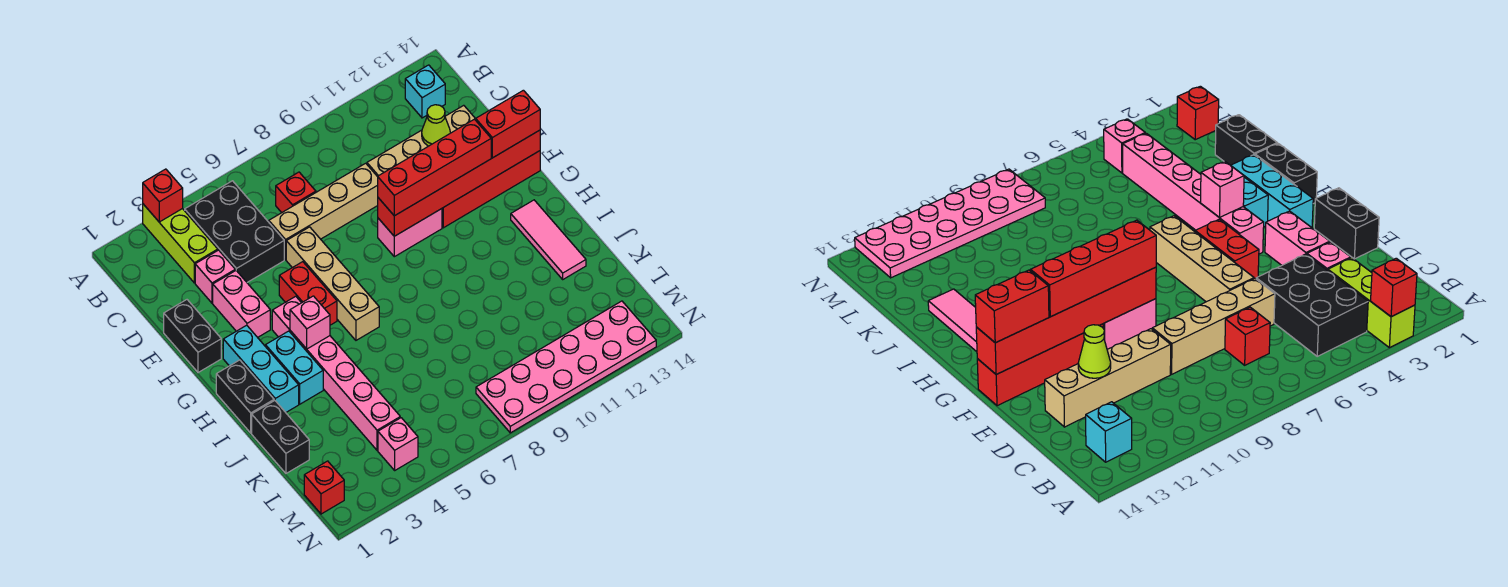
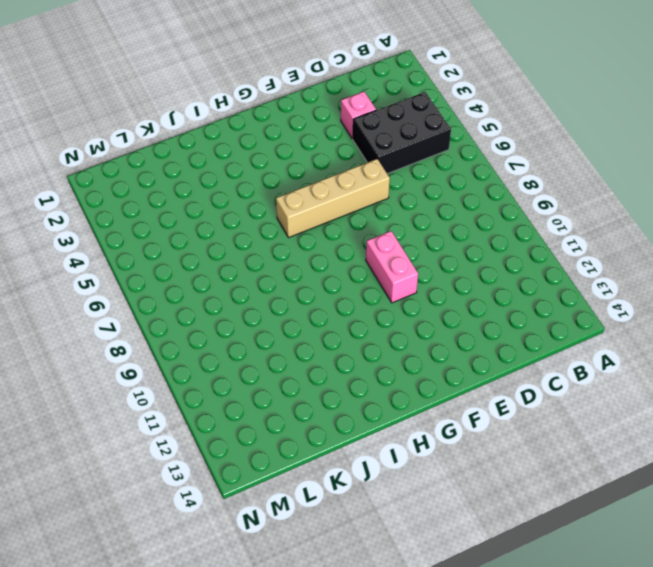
none -> lime brick A3:C3 level 1
none -> cyan brick B13 level 1
none -> red brick C7 level 1

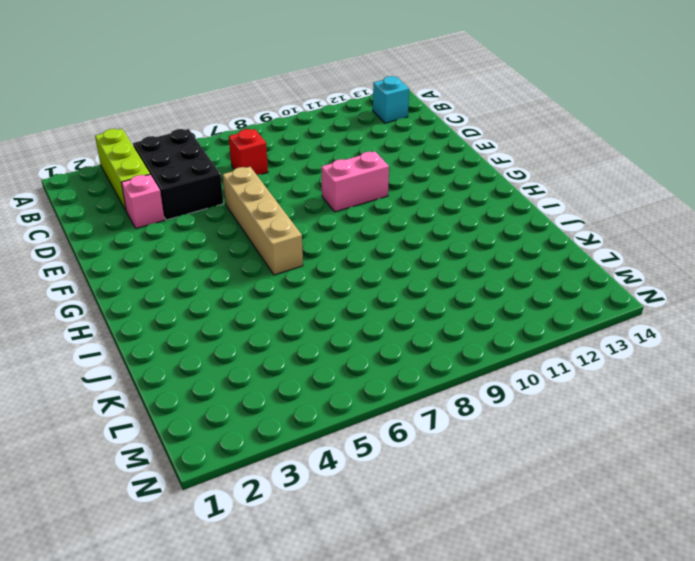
none -> tan brick D6:D9 level 1
none -> tan brick D10:D13 level 1
none -> black brick E1:F1 level 1

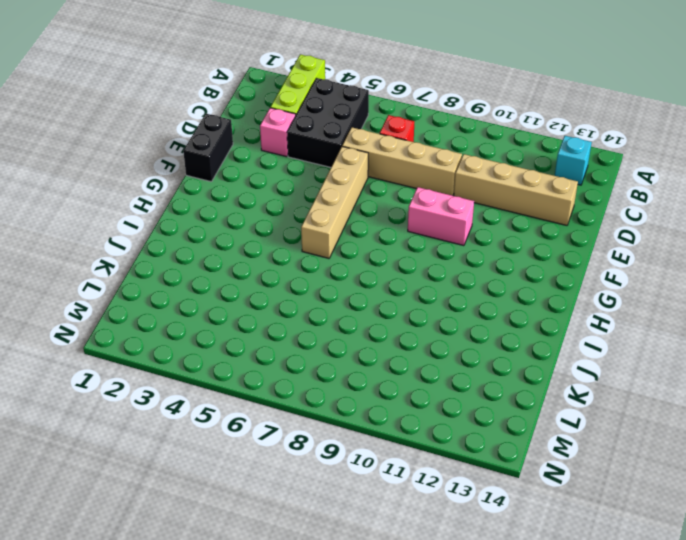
none -> pink brick E3:F3 level 1
none -> red brick F5:G5 level 1
none -> red brick F11:F14 level 1

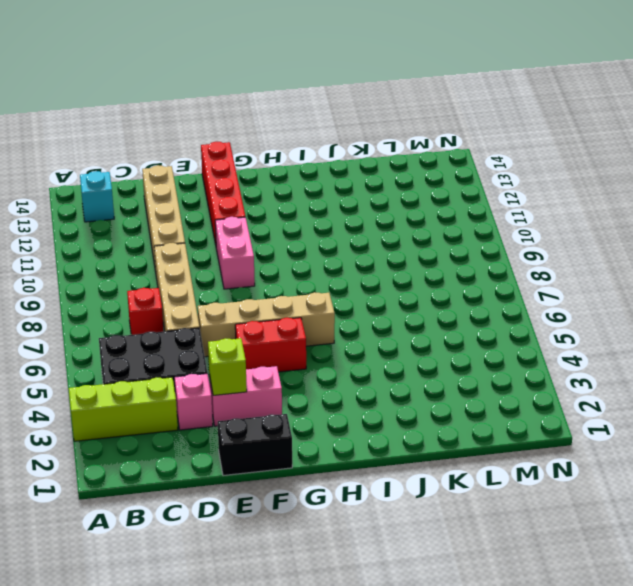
lime brick E3 level 2 -> none
none -> cyan brick G2:I2 level 1
none -> pink brick G4:L4 level 1
none -> black brick H1:I1 level 1

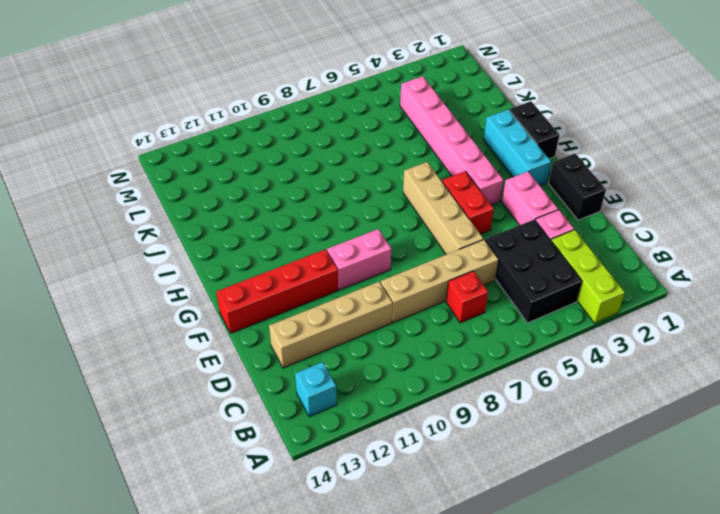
none -> cyan brick H3:I3 level 1
none -> pink tile H13:J13 level 1
none -> black brick J1:K1 level 1

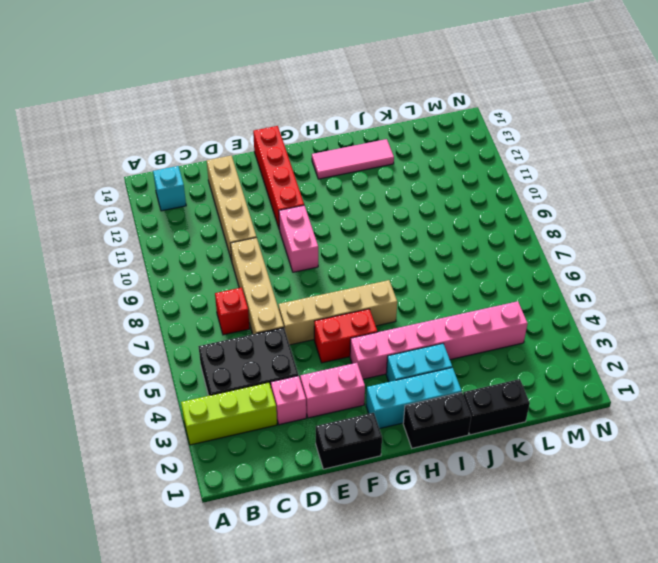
none -> red brick M1 level 1
none -> pink brick M4 level 1
none -> pink plate M8:N13 level 1

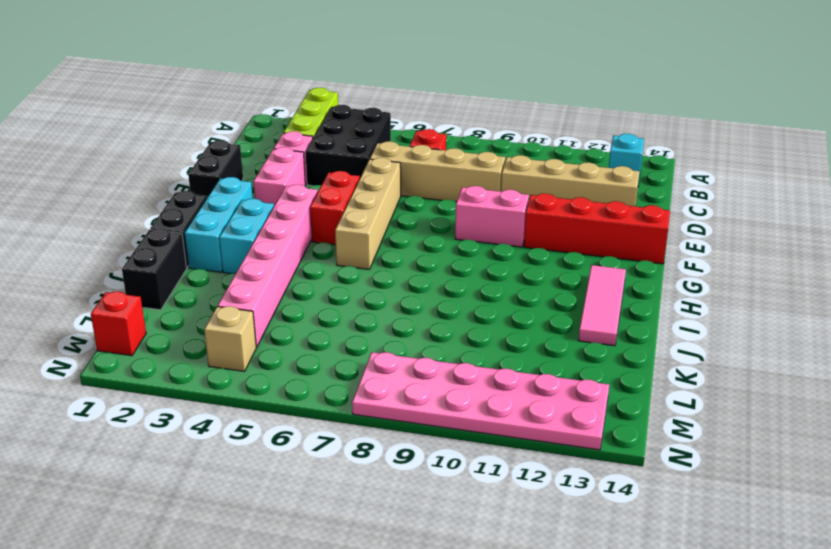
tan brick M4 level 1 -> pink brick M4 level 1
none -> red brick A3 level 2
none -> lime cone D12 level 2
none -> red brick F9:F14 level 2

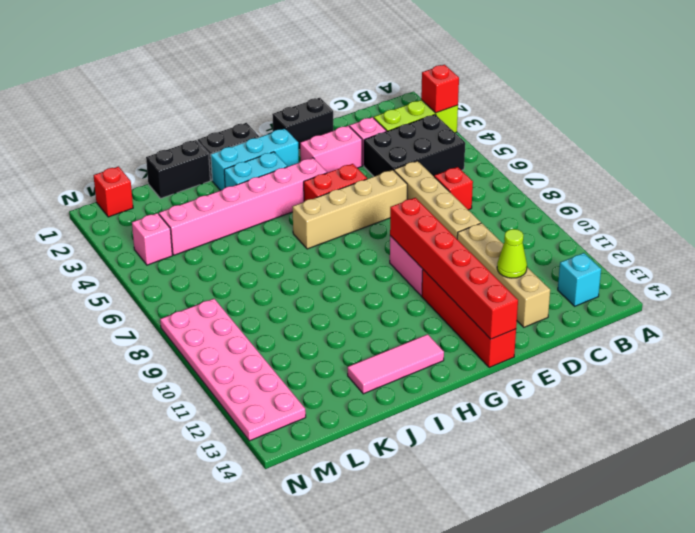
none -> pink brick H4 level 2
none -> red brick F9:F12 level 3
none -> red brick F13:F14 level 3

